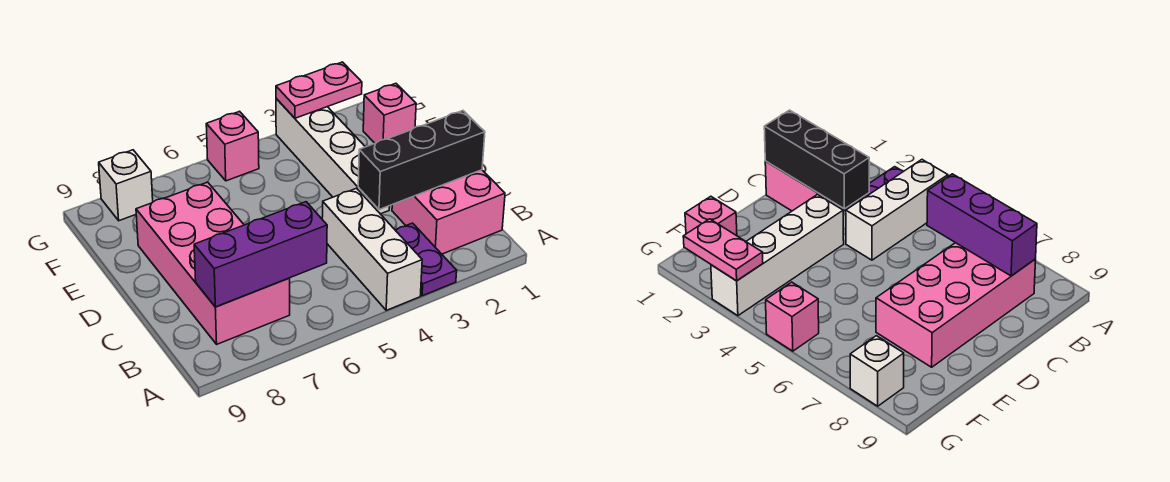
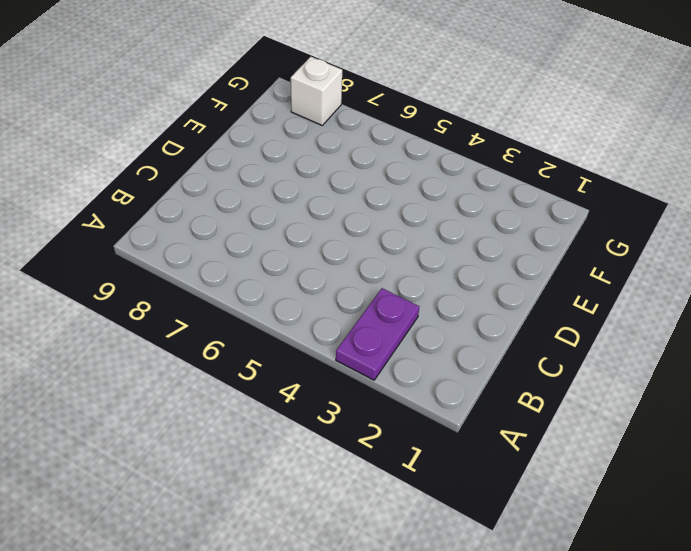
none -> white brick A4:C4 level 1
none -> pink brick B1:C2 level 1

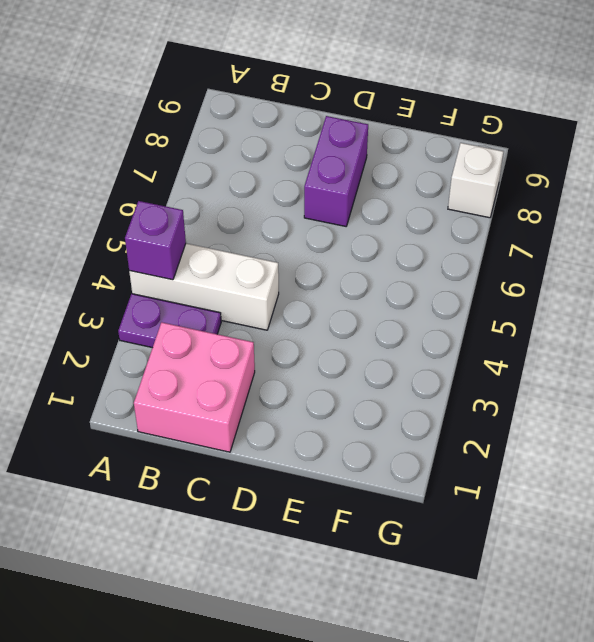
purple brick A4 level 2 -> none
purple brick D7:D8 level 1 -> pink brick B7:E8 level 1
none -> white brick D3:G3 level 1
none -> pink brick F1 level 1

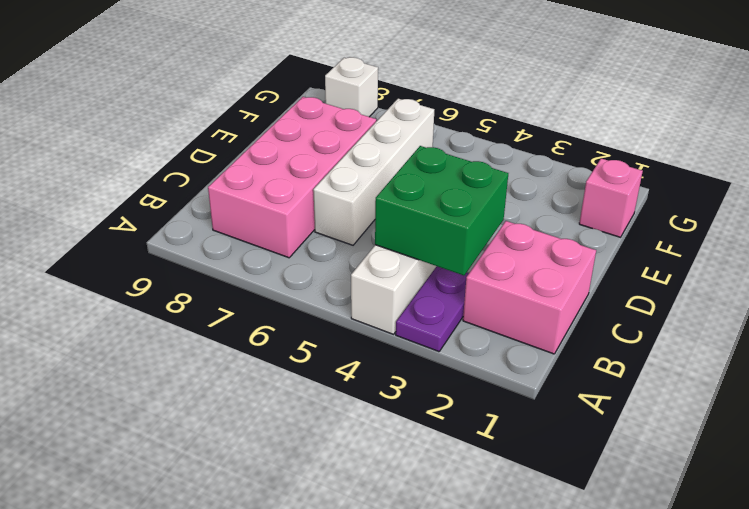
green brick B3:C4 level 2 -> black brick C1:C3 level 2
white brick C6:F6 level 1 -> white brick D3:G3 level 1
none -> pink brick G5 level 1
none -> purple brick B6:B8 level 2

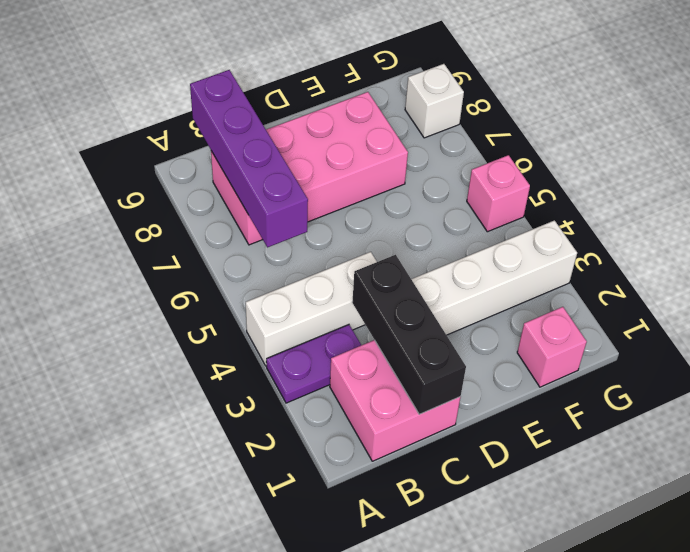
purple brick B6:B9 level 2 -> purple brick B6:B8 level 2
none -> pink plate G2:G3 level 2

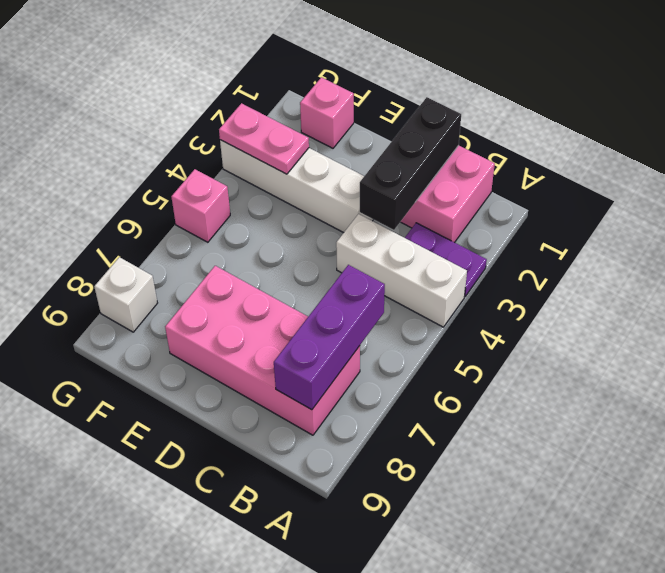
pink plate F3:G3 level 2 -> pink plate G2:G3 level 2

